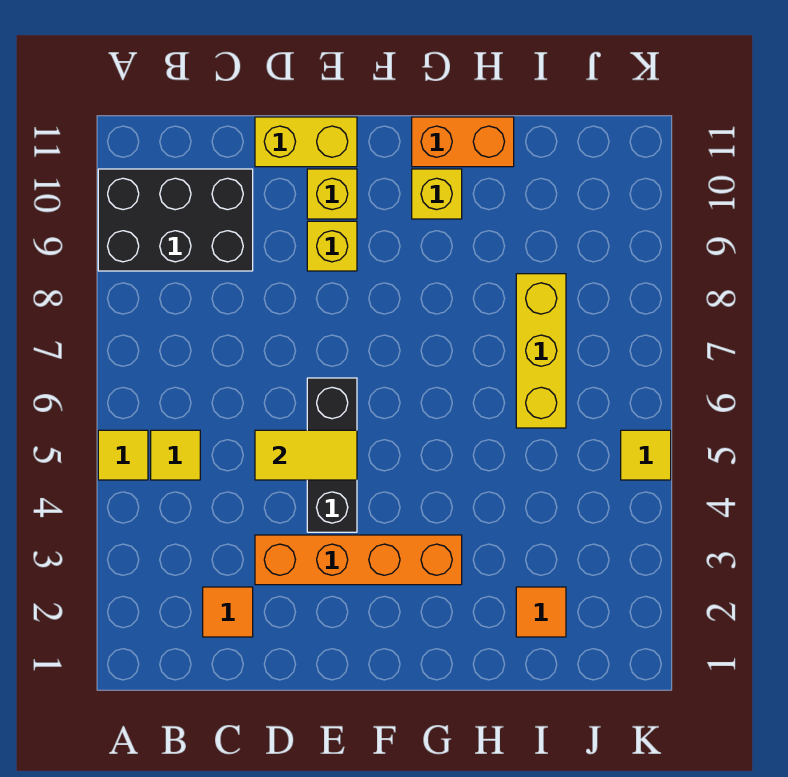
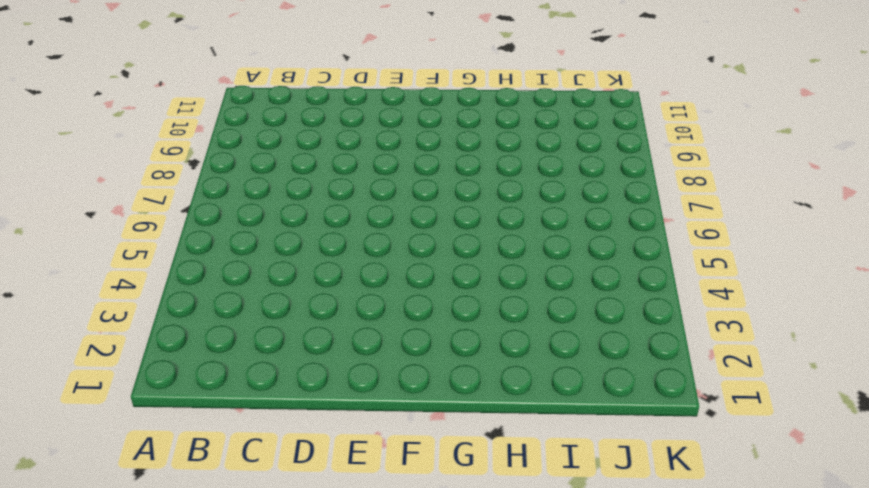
none -> yellow tile A5 level 1
none -> black brick A9:C10 level 1
none -> yellow tile B5 level 1

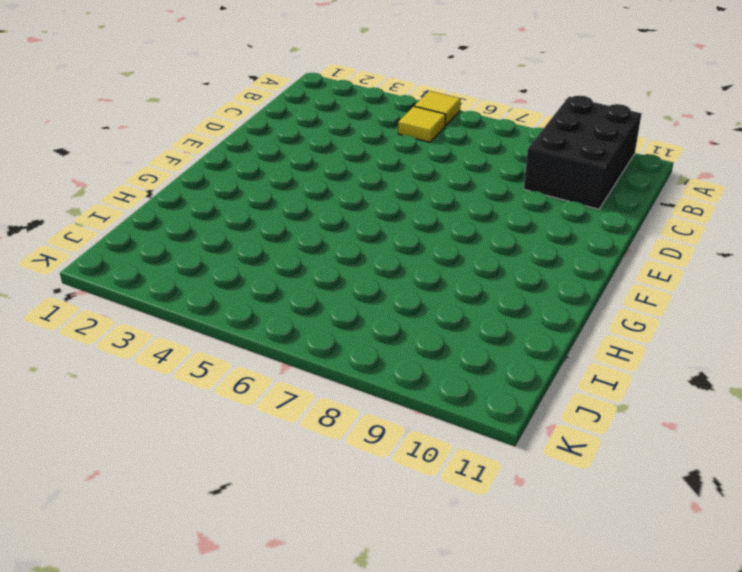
none -> orange tile C2 level 1
none -> orange brick D3:G3 level 1
none -> yellow brick D11:E11 level 1

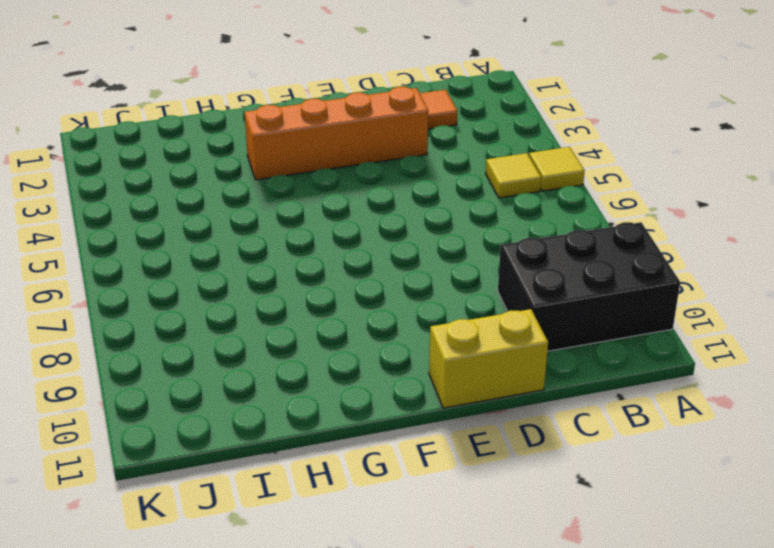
none -> black brick E4:E6 level 1
none -> yellow brick E9 level 1
none -> yellow brick E10 level 1

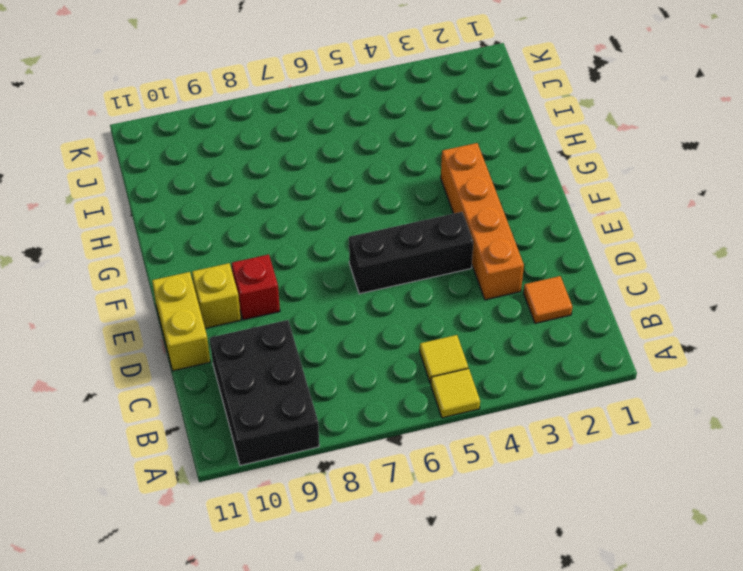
red brick E9 level 1 -> yellow brick E9 level 1
none -> yellow brick G10 level 1
none -> orange brick G11:H11 level 1
none -> orange tile I2 level 1

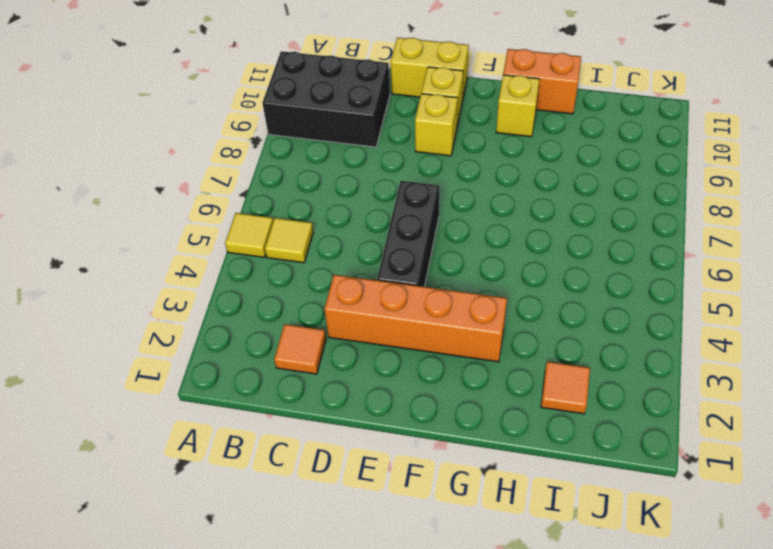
none -> yellow brick I6:I8 level 1
none -> yellow tile K5 level 1
none -> yellow tile D5:E5 level 2

